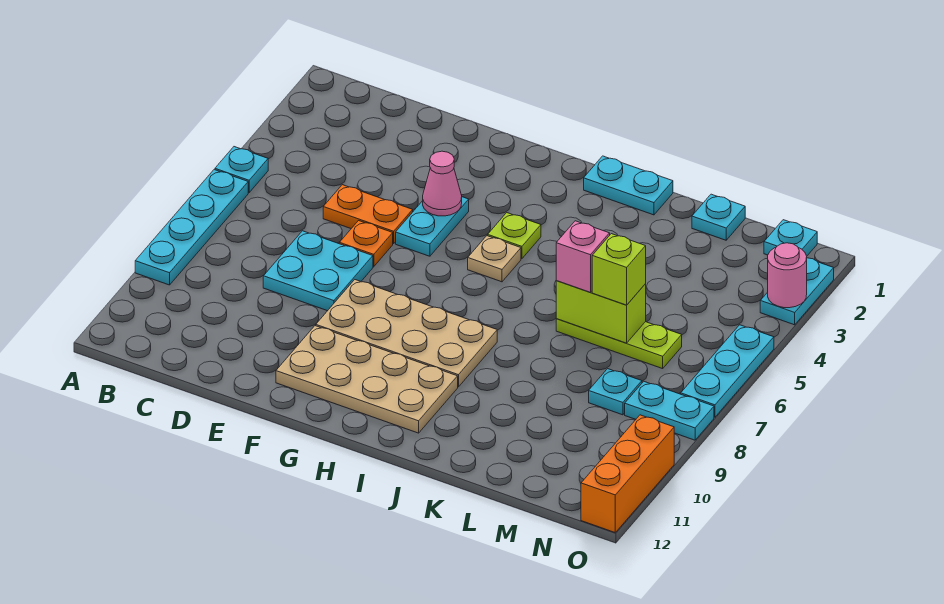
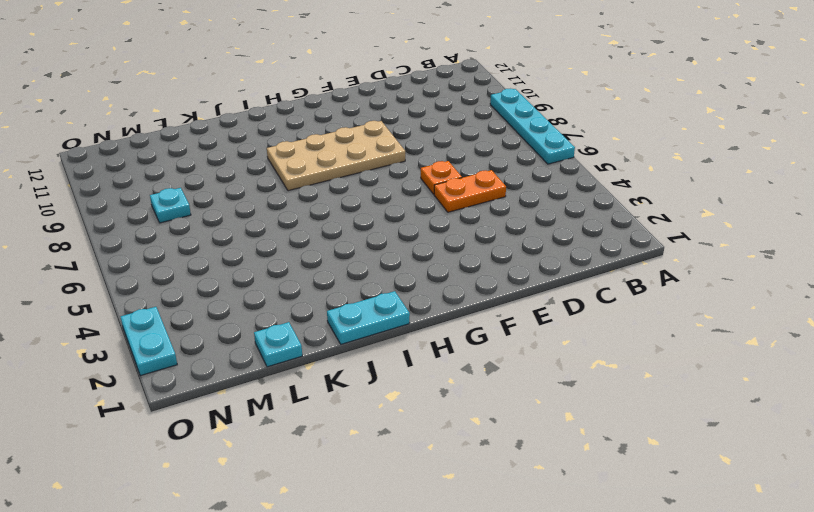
none -> cyan plate A5 level 1
none -> cyan plate D7:E8 level 1
none -> cyan plate F4:F5 level 1

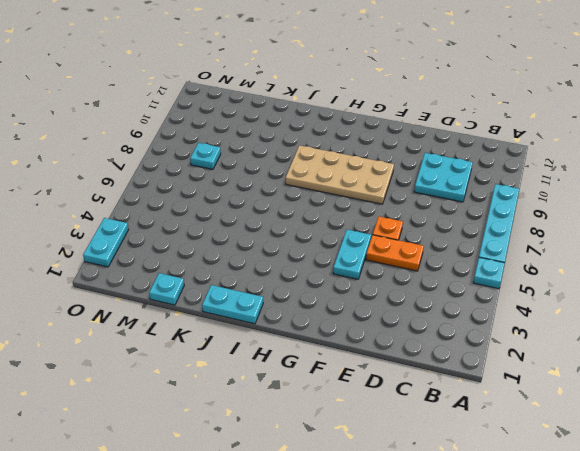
cyan plate C9:D10 level 1 -> cyan plate D7:E8 level 1
none -> tan plate F10:I11 level 1
none -> lime plate H4 level 1
none -> tan plate H5 level 1

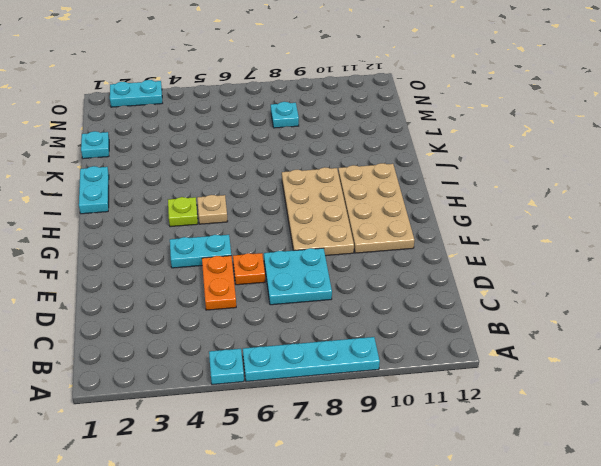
none -> lime plate K6:M6 level 1
none -> cyan plate N1 level 1
none -> cyan plate N8:O8 level 1

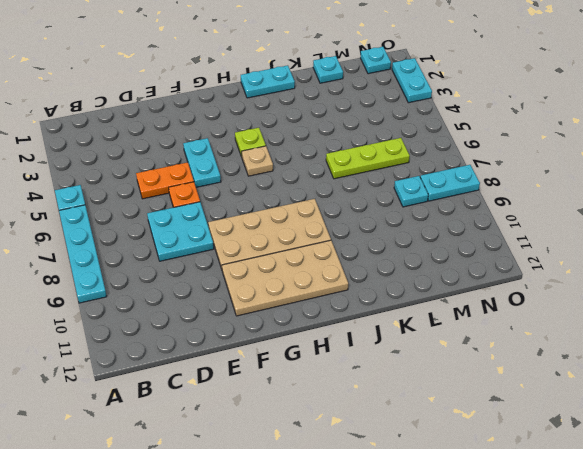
none -> cyan plate O5:O7 level 1
none -> orange brick O10:O12 level 1
none -> pink cone F4 level 2

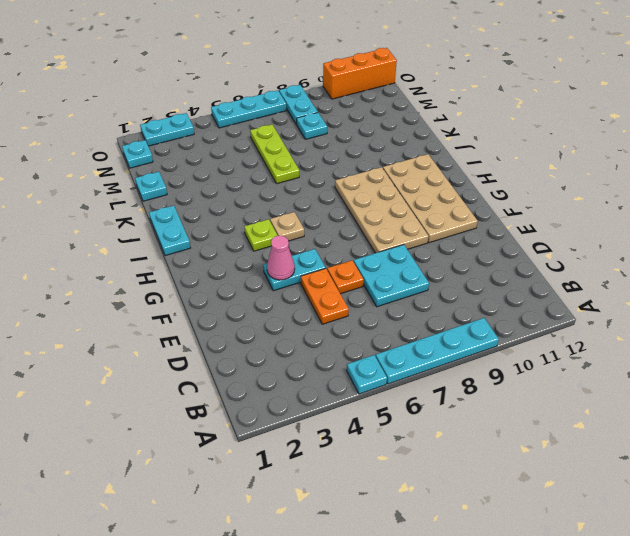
none -> lime brick K6:L6 level 2
none -> pink round brick O3 level 2
none -> pink brick K6 level 3

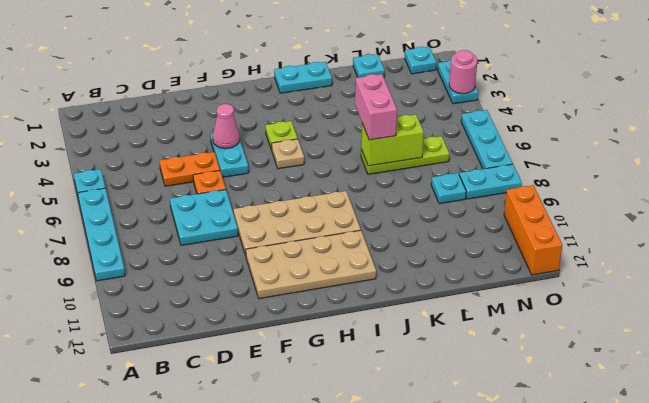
pink brick K5:K6 level 3 -> pink brick K6 level 3
none -> lime brick L6 level 3

